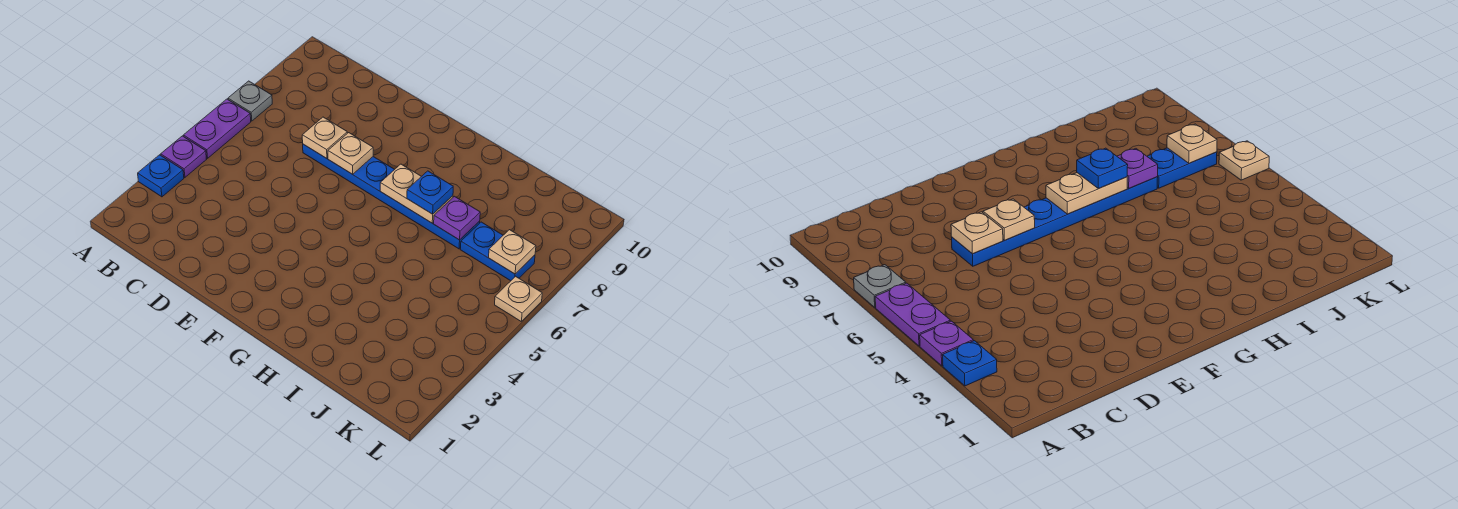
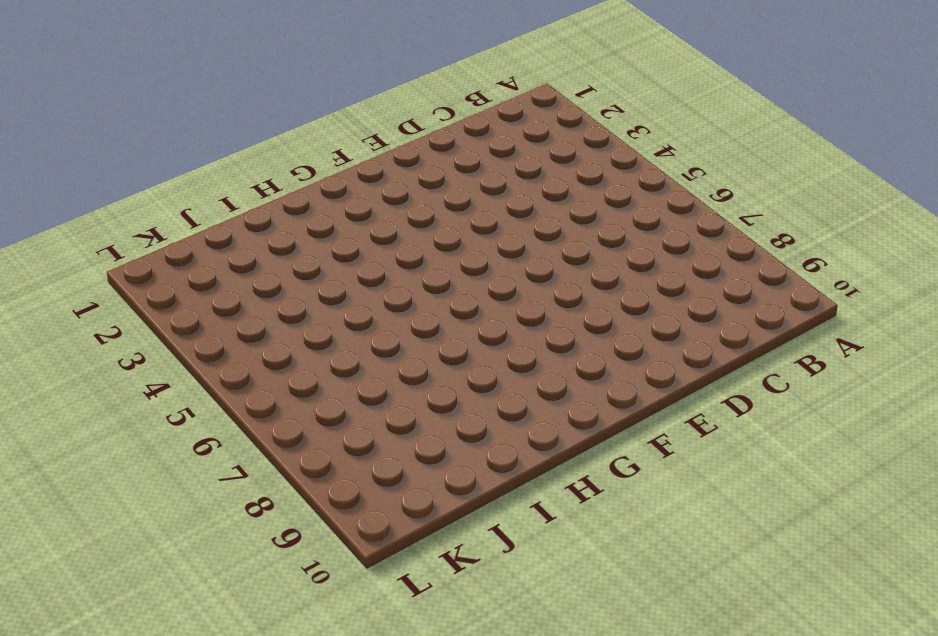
none -> blue plate A3 level 1
none -> purple plate A4 level 1
none -> purple plate A5:A6 level 1

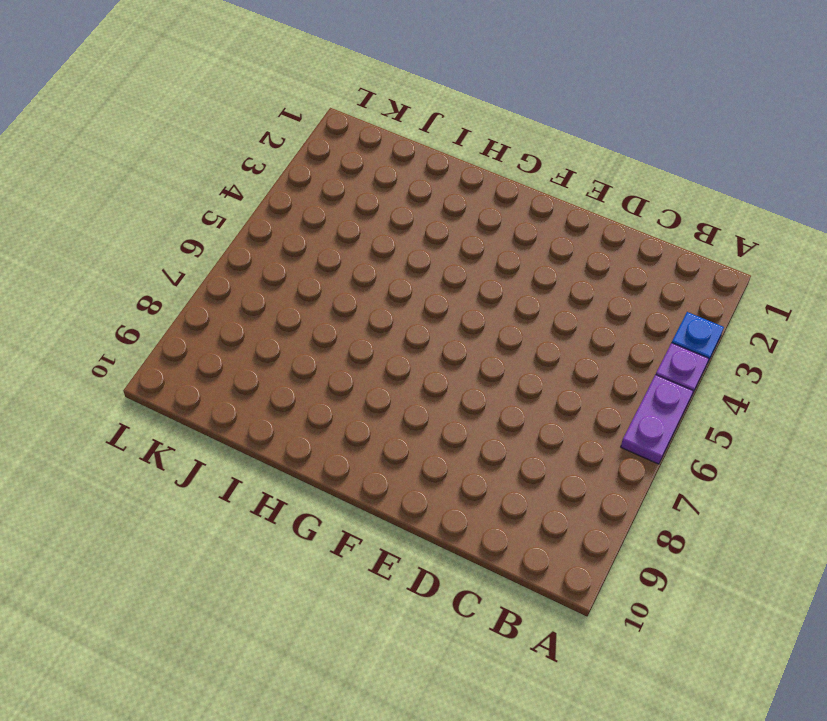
none -> grey plate A7 level 1
none -> blue plate D7:I7 level 1
none -> blue plate J7:K7 level 1

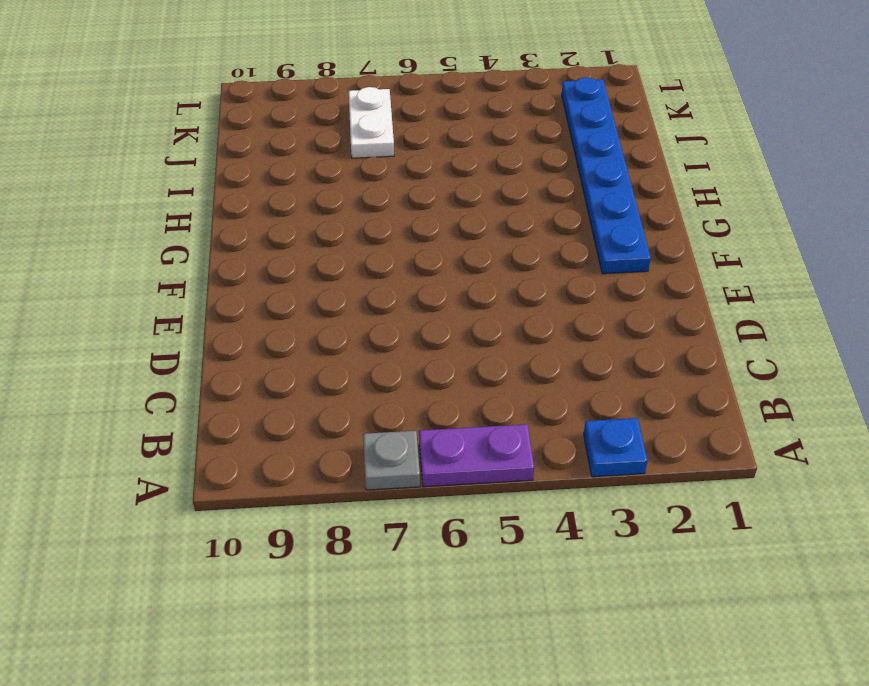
blue plate F2:K2 level 1 -> blue plate D7:I7 level 1
white plate J7:K7 level 1 -> blue plate J7:K7 level 1
none -> purple plate A4 level 1
none -> tan plate L6 level 1
none -> tan plate D7 level 2

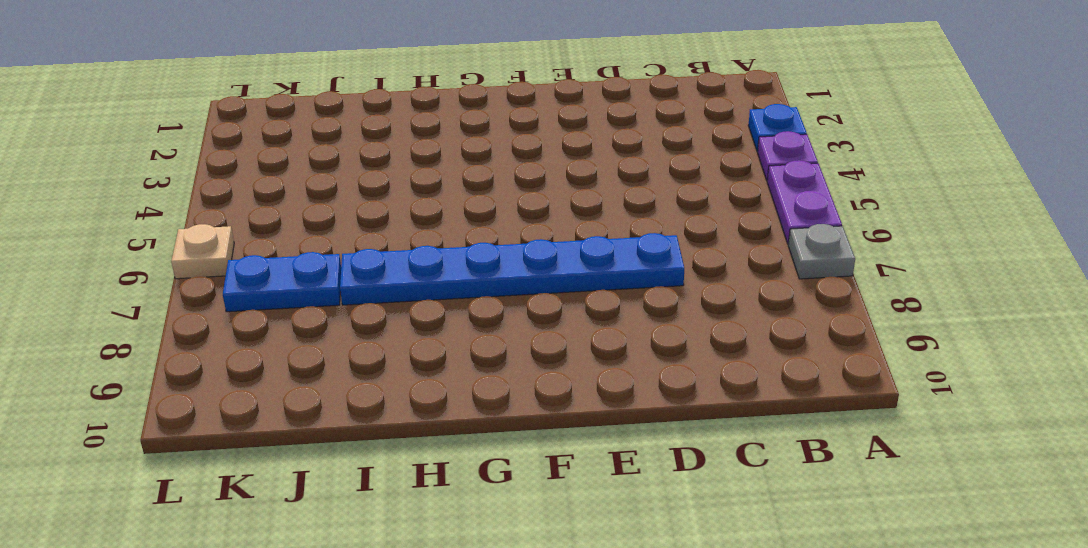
none -> tan plate D7 level 2
none -> tan plate E7 level 2
none -> tan plate G7:H7 level 2

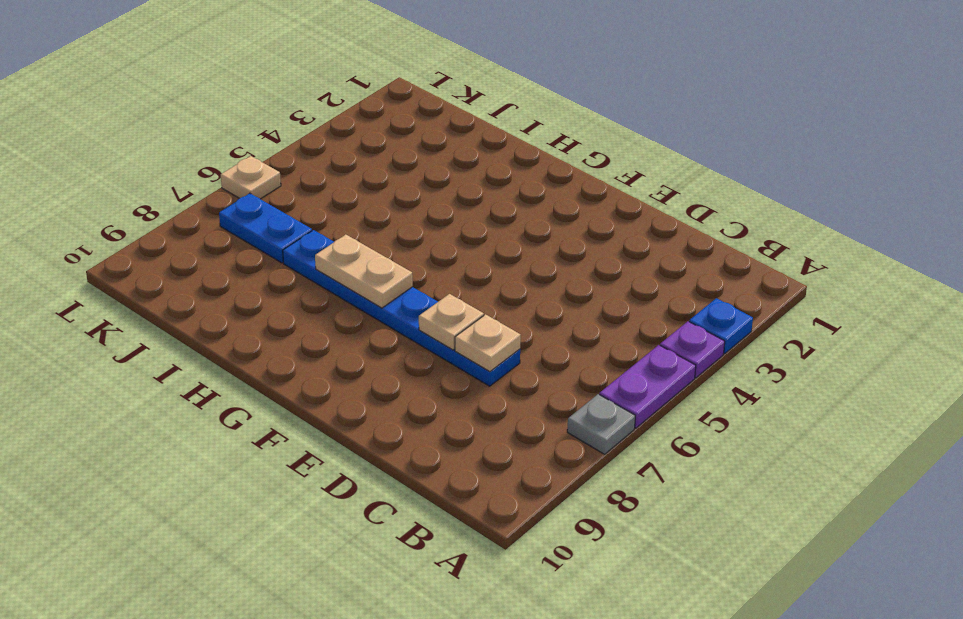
none -> purple plate I7 level 2
none -> tan plate K7 level 2
none -> blue plate H7 level 3

